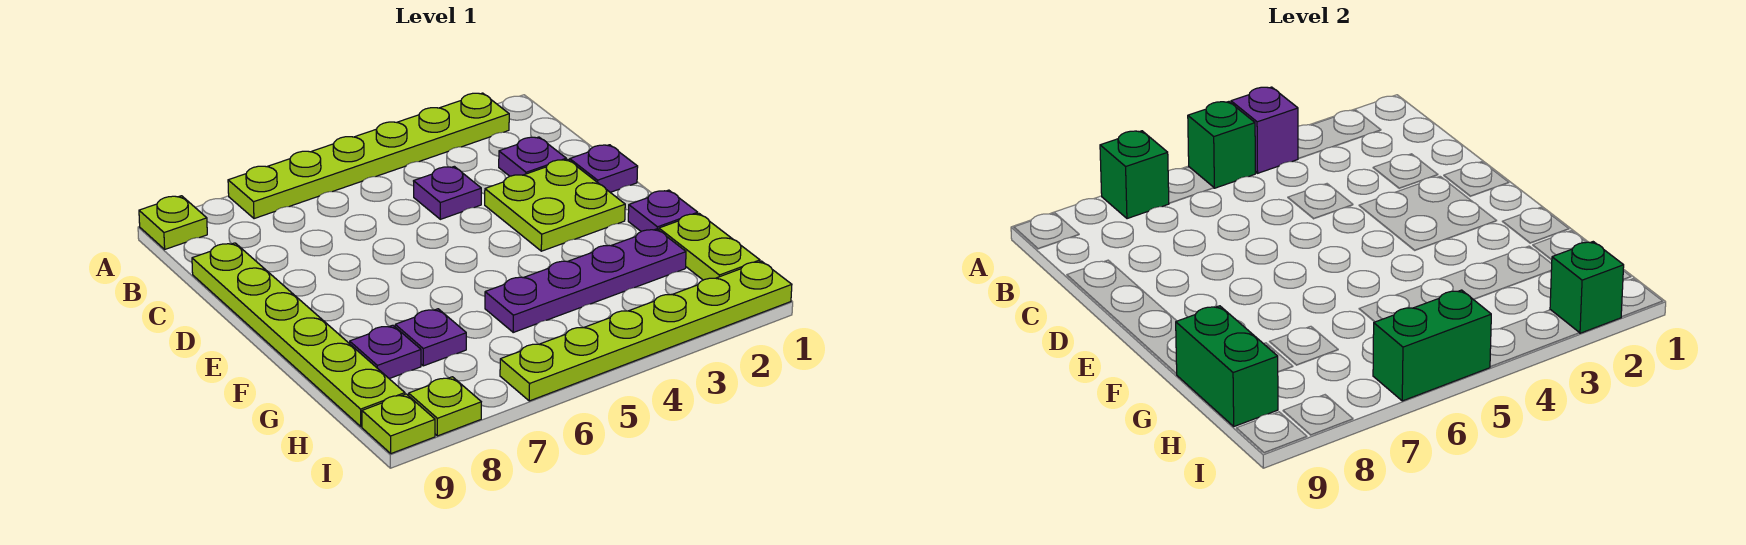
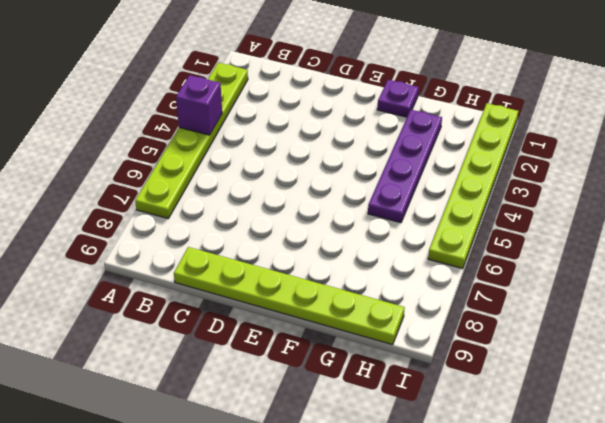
none -> lime plate A9 level 1
none -> purple plate C2 level 1
none -> purple plate C4 level 1

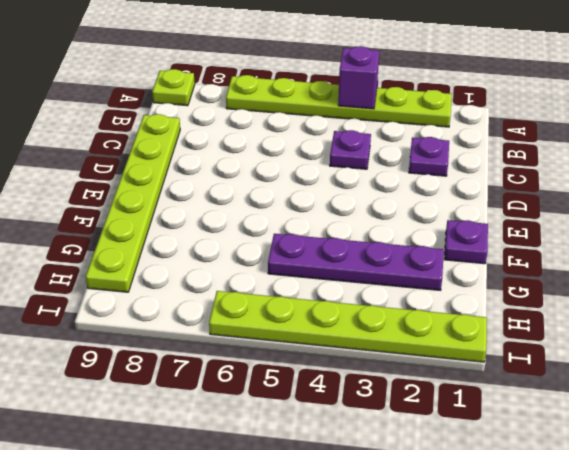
none -> purple plate D1 level 1
none -> lime plate D2:E3 level 1
none -> lime plate G1:H1 level 1

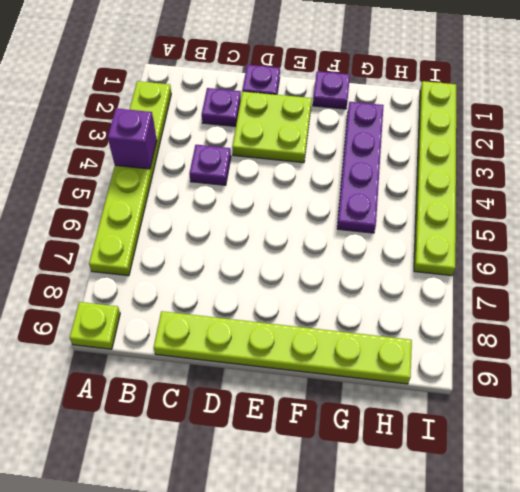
none -> lime plate G1:H1 level 1
none -> purple plate G7 level 1
none -> purple plate G8 level 1

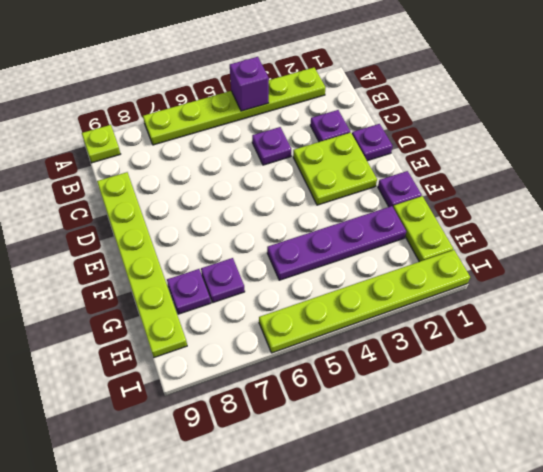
none -> lime plate I8 level 1
none -> lime plate I9 level 1
none -> green brick A5 level 2

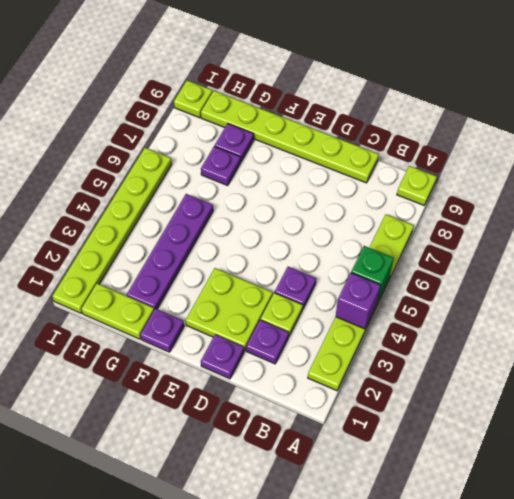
lime plate C3 level 1 -> lime plate I8 level 1
none -> green brick A7 level 2
none -> green brick G9:H9 level 2
none -> green brick I2 level 2

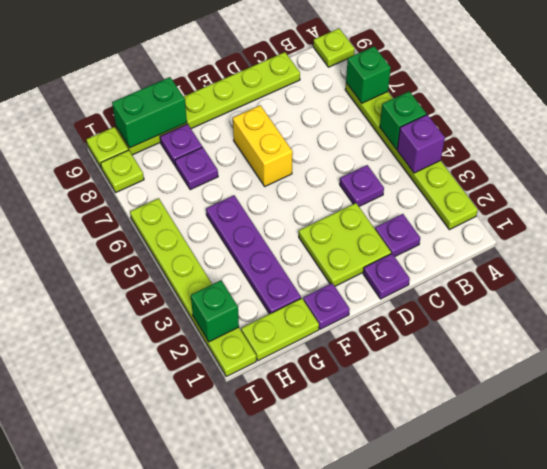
yellow brick E6:E7 level 1 -> none
none -> green brick I5:I6 level 2

